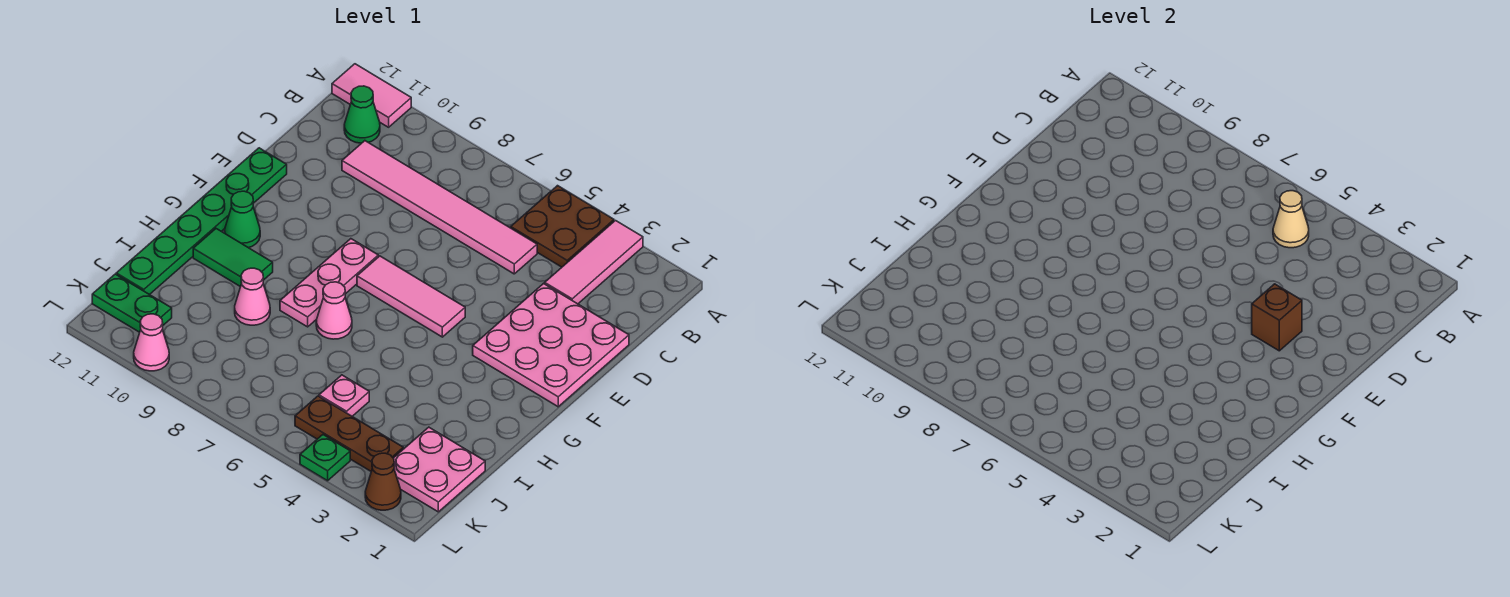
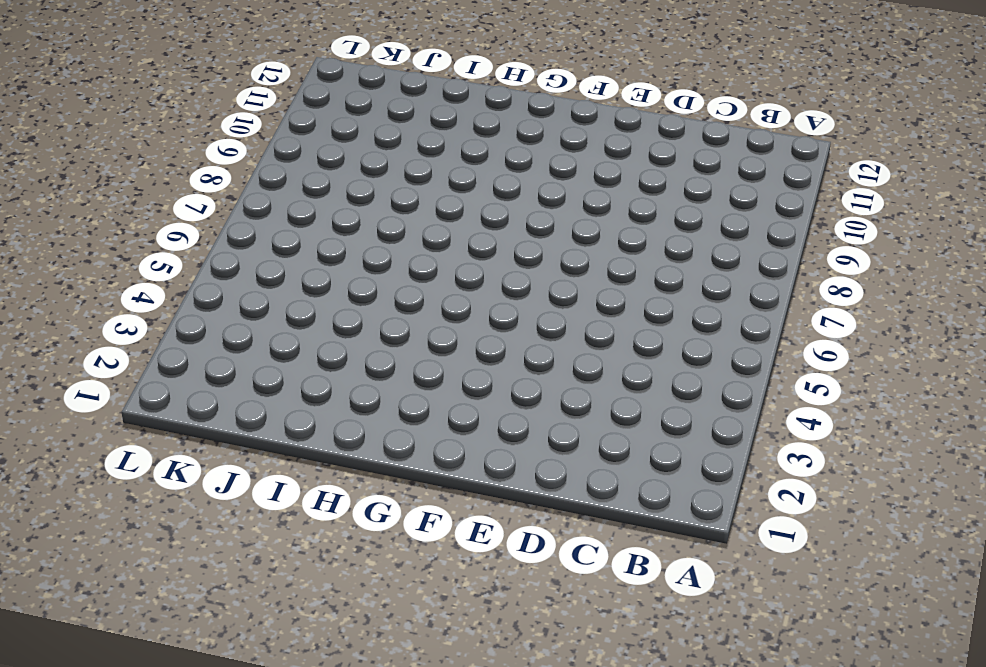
none -> pink tile A3:C3 level 1
none -> brown plate A4:B5 level 1
none -> pink tile A11:A12 level 1

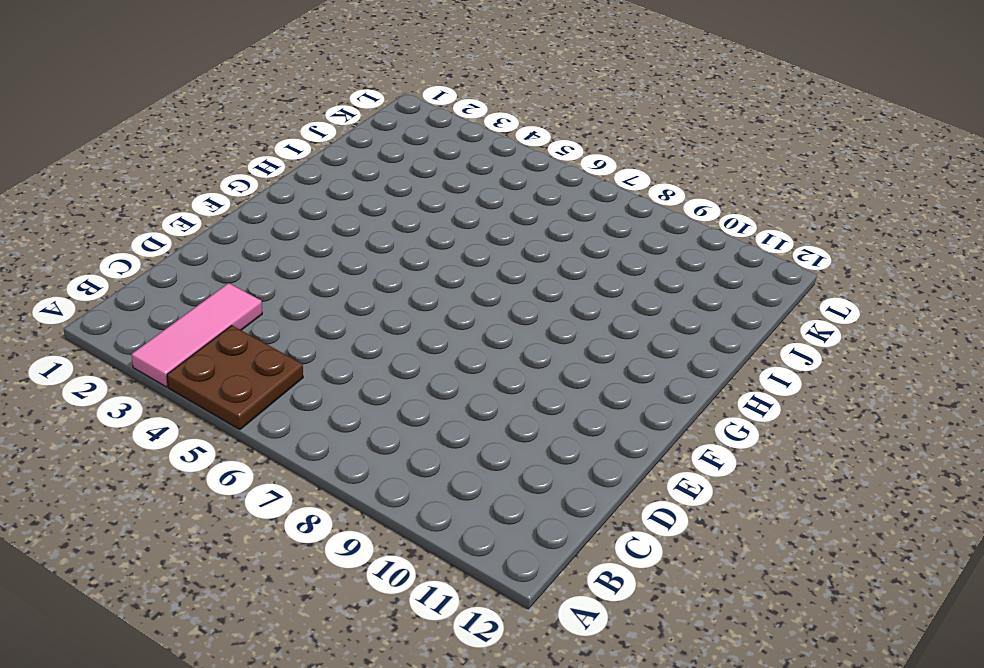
none -> pink tile A11:A12 level 1
none -> green cone B11 level 1
none -> pink tile C5:C10 level 1

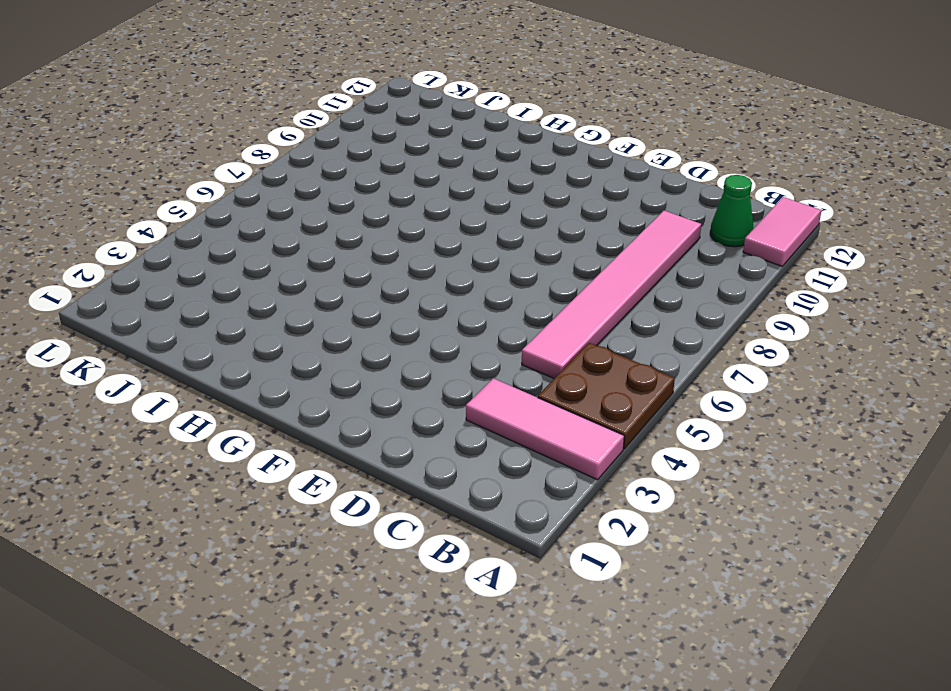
none -> pink plate D1:F3 level 1
none -> green plate E12:J12 level 1
none -> pink tile F5:F7 level 1

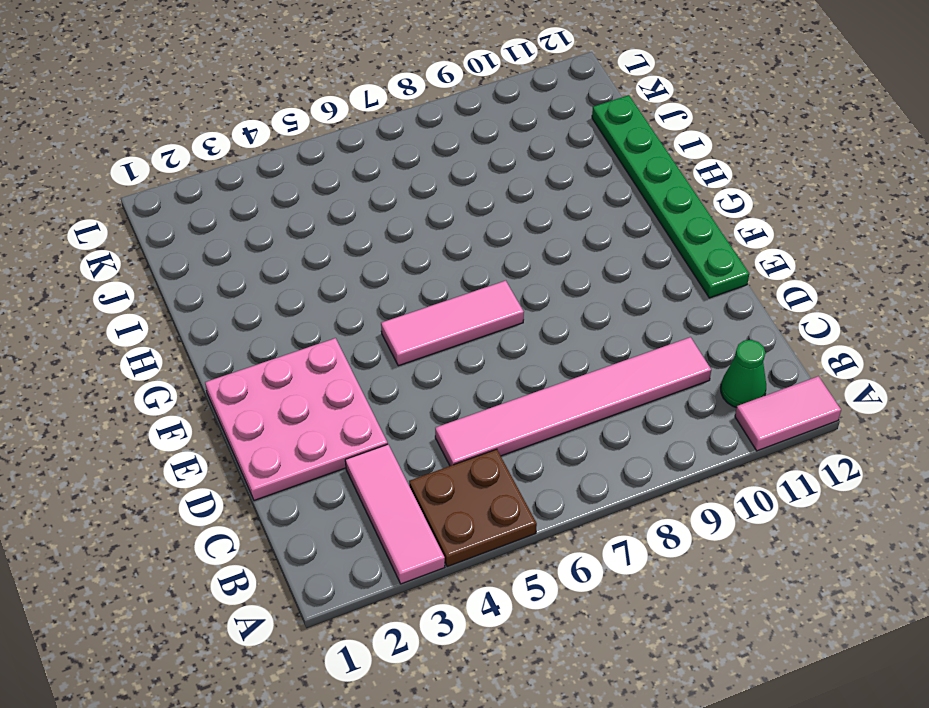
none -> pink plate F8:H8 level 1
none -> green cone G11 level 1
none -> pink cone H7 level 1

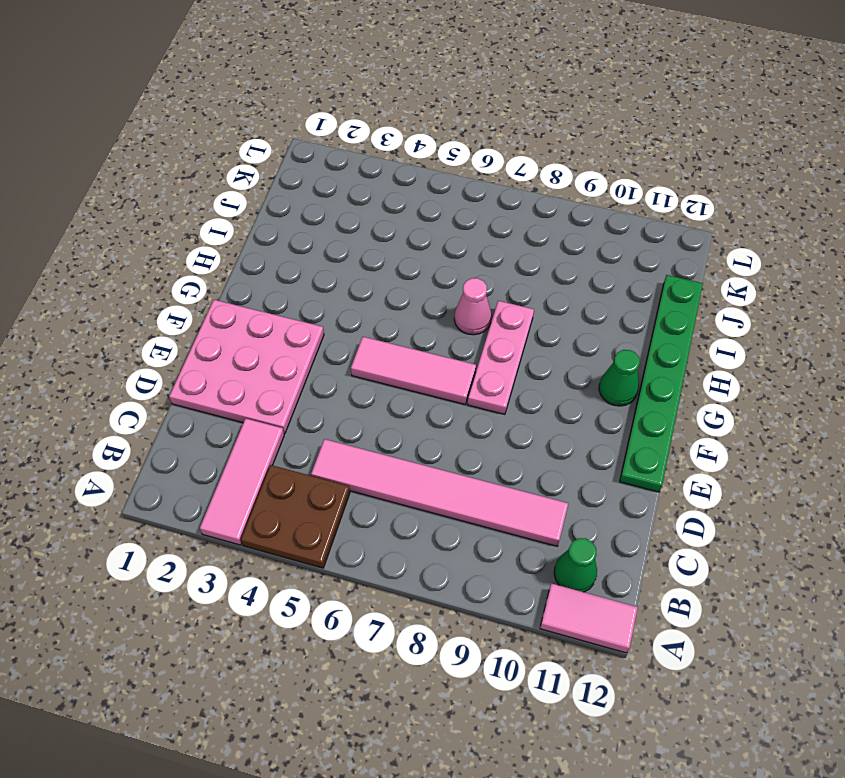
none -> green tile H10:H11 level 1
none -> pink cone I9 level 1
none -> pink plate J1:K2 level 1

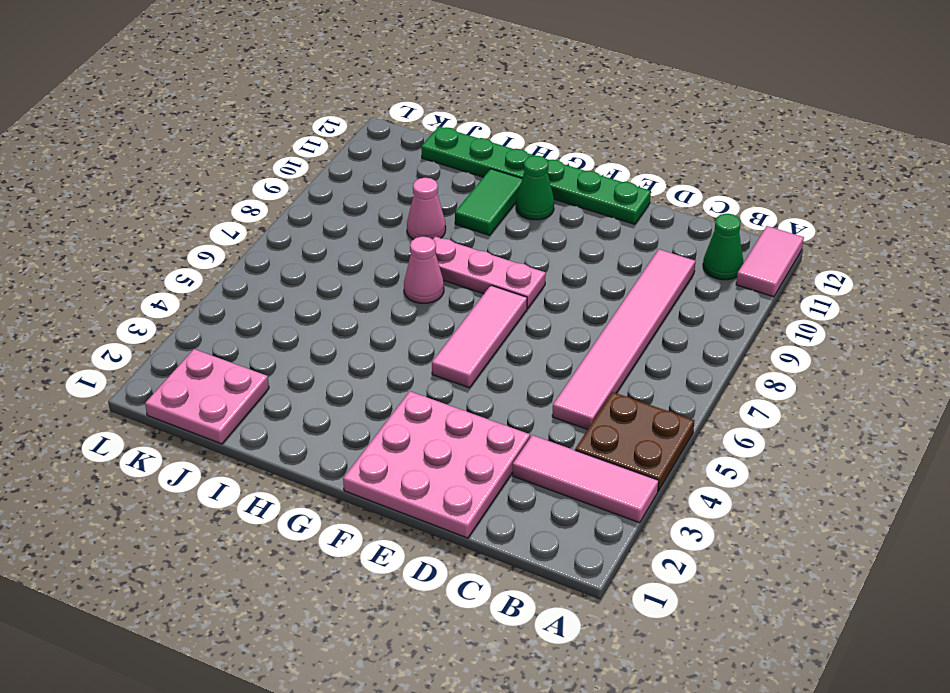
none -> pink plate J5 level 1
none -> brown plate K3:K5 level 1
none -> green plate K11:K12 level 1

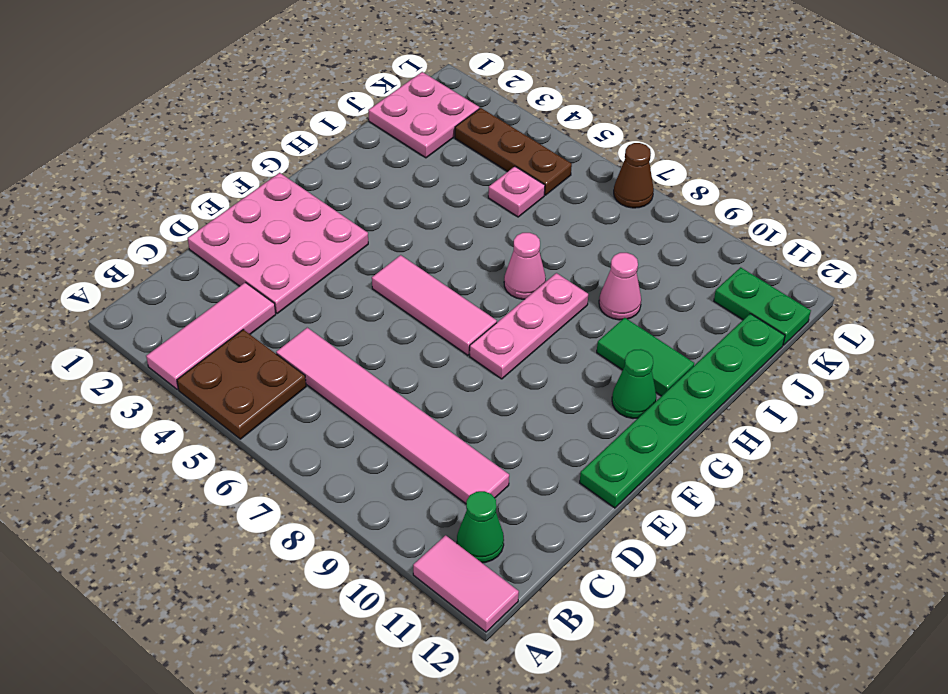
brown cone L7 level 1 -> brown cone L2 level 1
none -> green plate L4 level 1
none -> pink cone L10 level 1
none -> tan cone B5 level 2

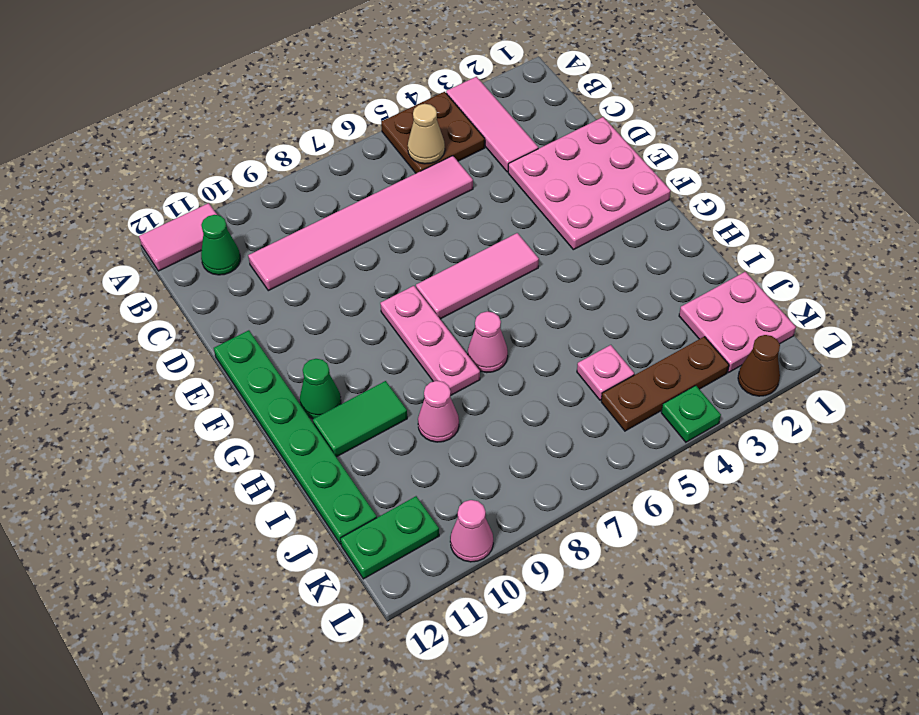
none -> brown brick E3 level 2

